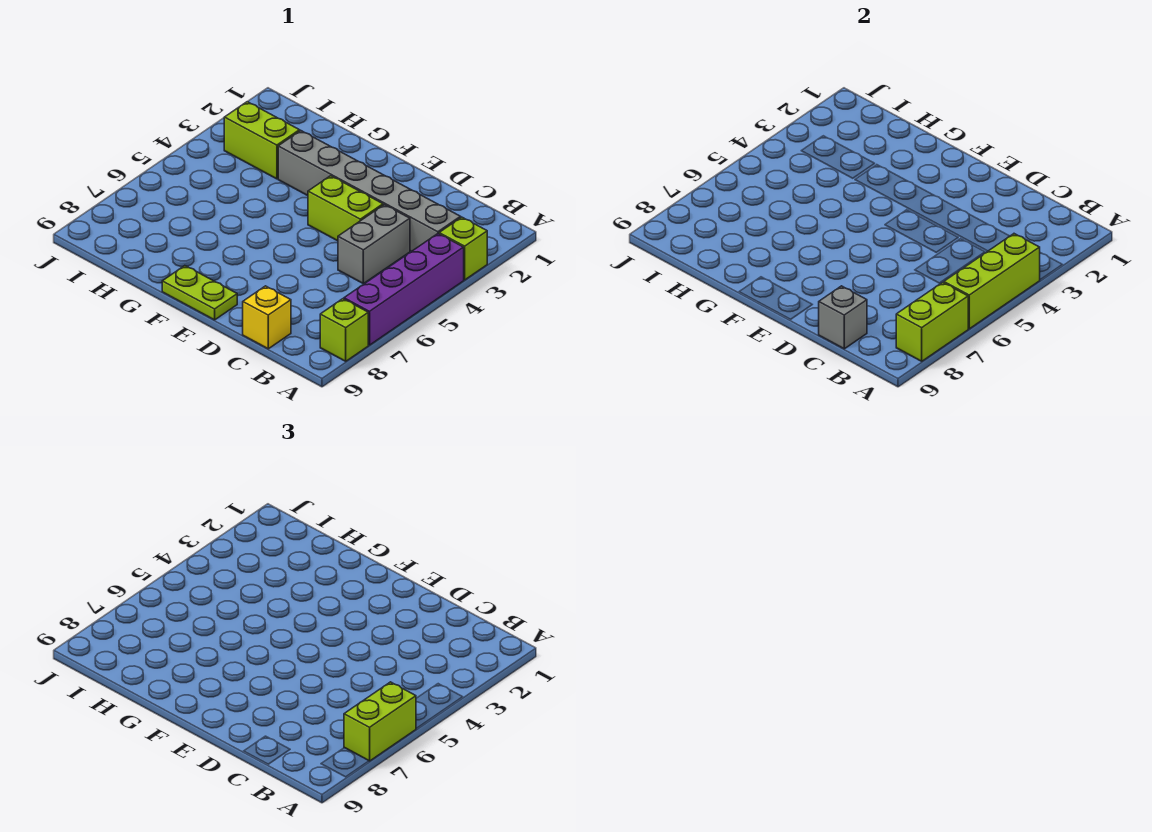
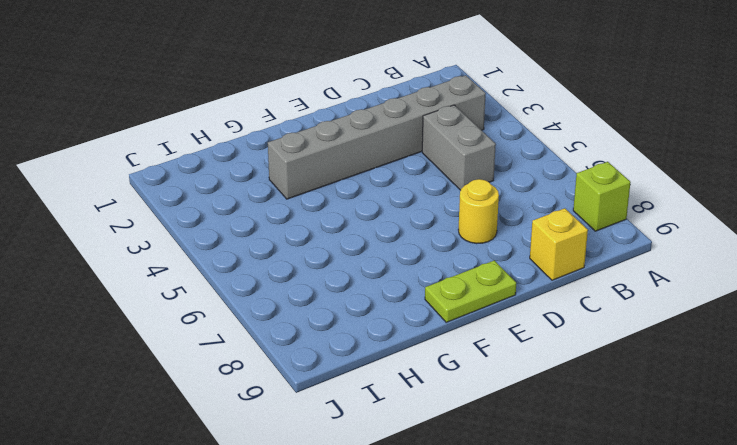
yellow round brick D7 level 1 -> none
none -> lime brick A3 level 1
none -> purple brick A4:A7 level 1
none -> lime brick D4:E4 level 1

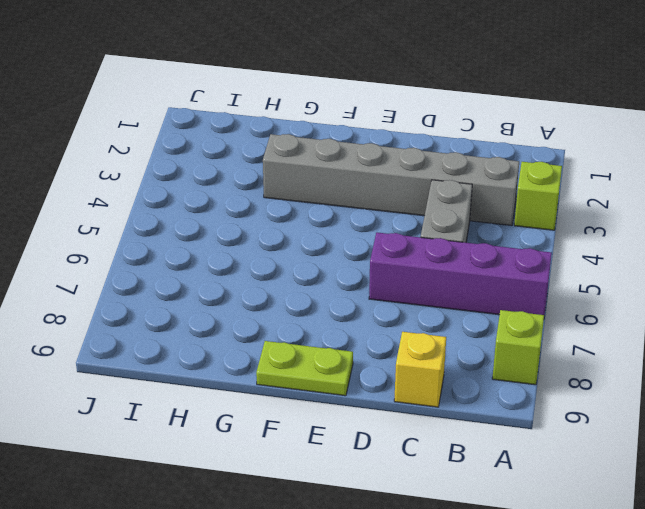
purple brick A6:D6 level 1 -> purple brick A4:A7 level 1
none -> lime brick D4:E4 level 1
none -> lime brick H3:I3 level 1
none -> lime brick A4:A6 level 2

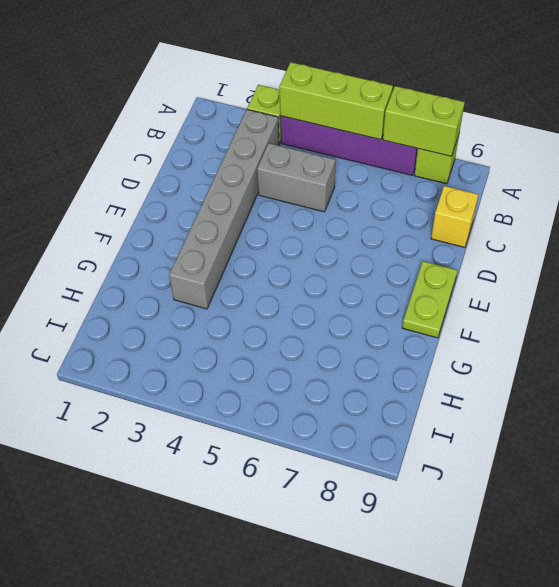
none -> lime brick D4:E4 level 1
none -> lime brick H3:I3 level 1
none -> grey brick C9 level 2

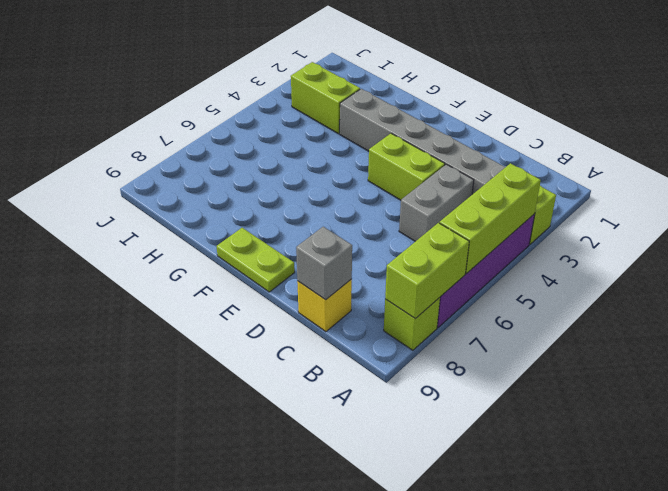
none -> lime brick A6:A7 level 3

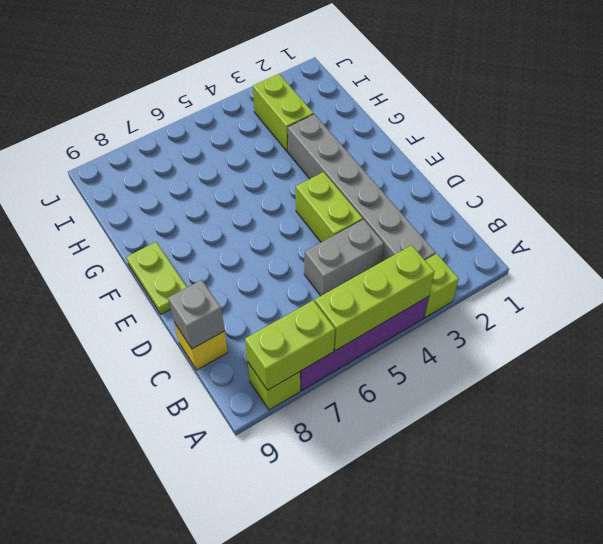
none -> lime brick A6:A7 level 3

